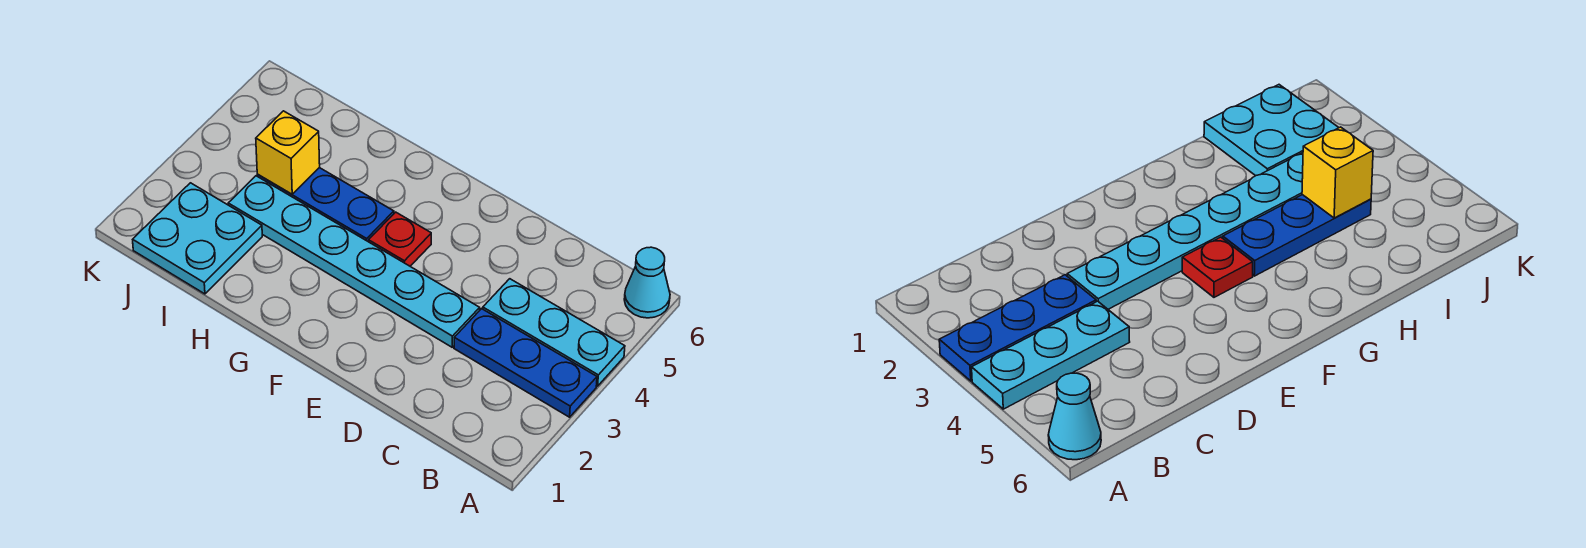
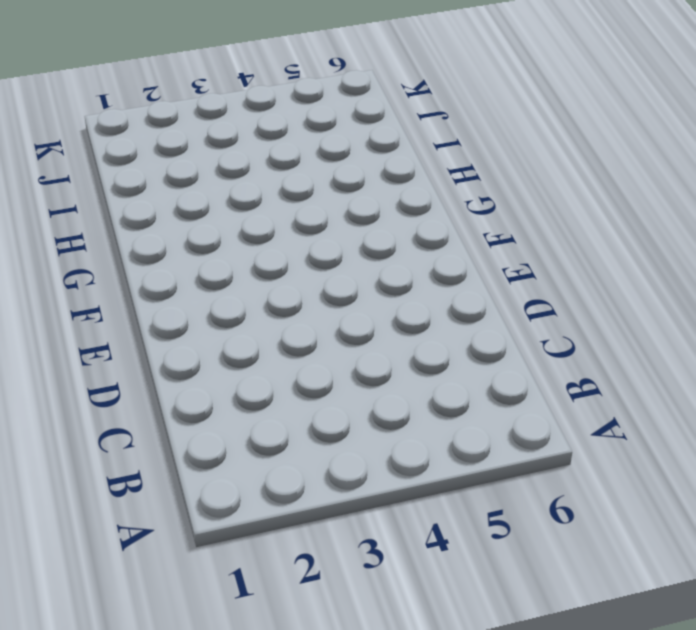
none -> blue plate A3:C3 level 1
none -> cyan plate A4:C4 level 1

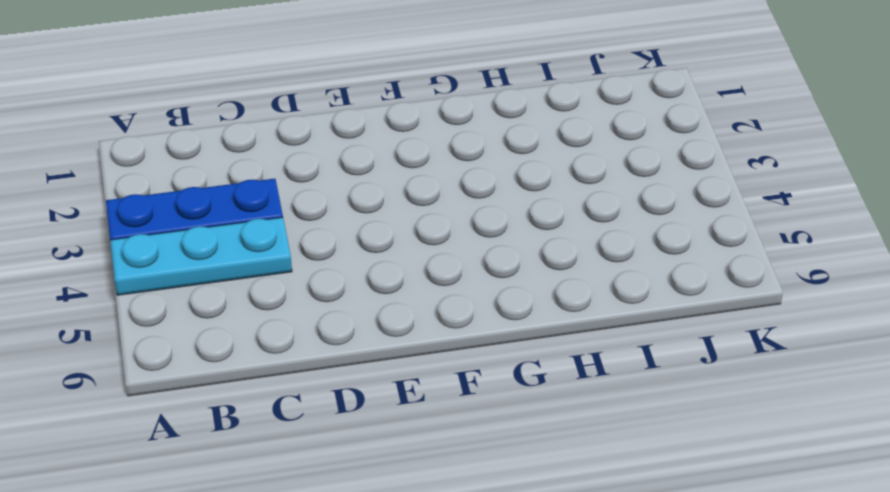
none -> cyan cone A6 level 1
none -> cyan plate D3:I3 level 1

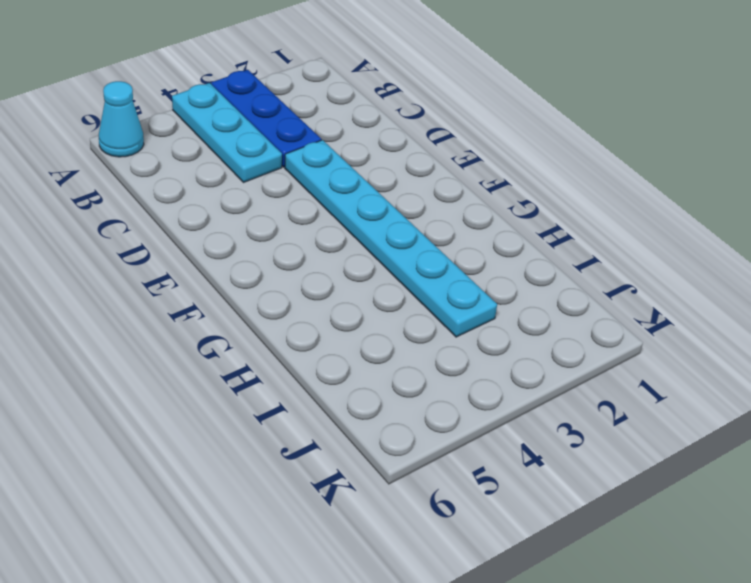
none -> red plate F4 level 1
none -> blue plate G4:I4 level 1

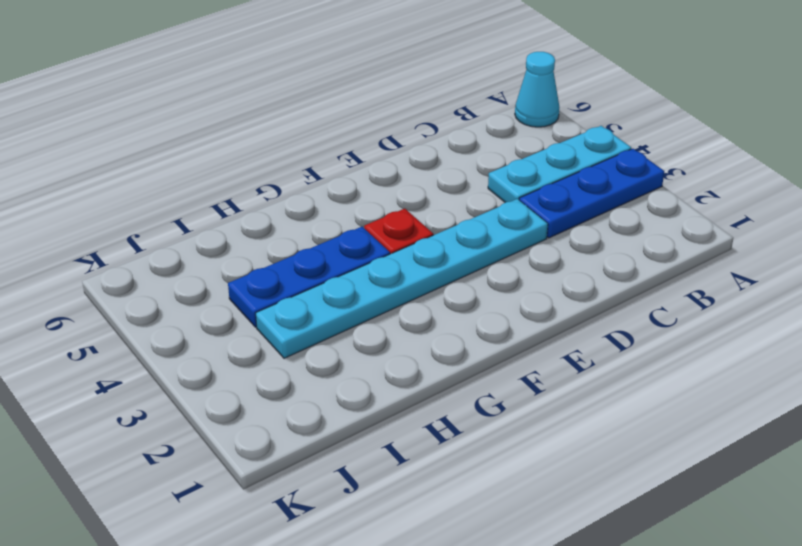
none -> cyan plate I1:J2 level 1
none -> yellow brick I4 level 2

